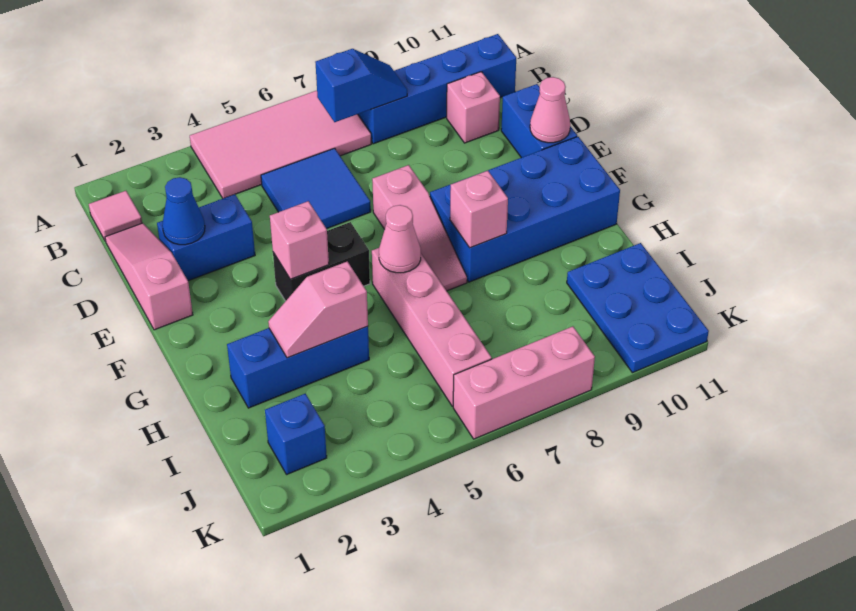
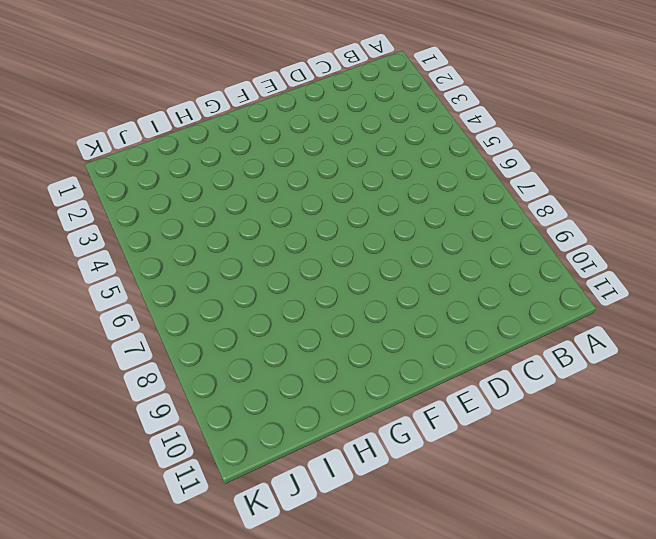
none -> pink tile A4:B7 level 1
none -> pink tile B1 level 1
none -> blue brick B8:B11 level 1

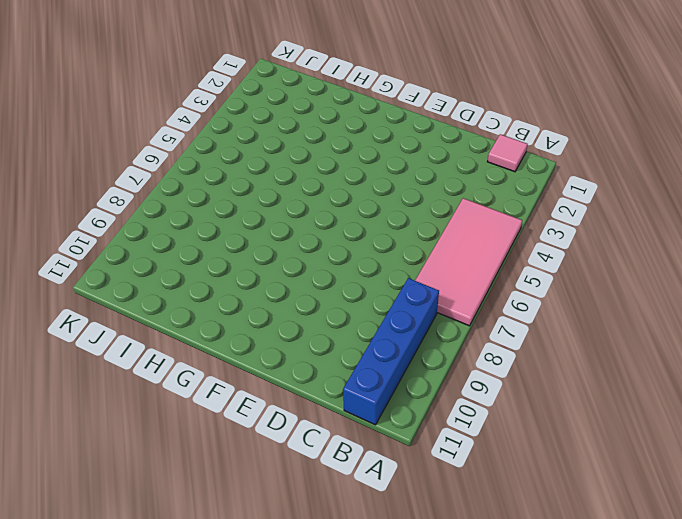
none -> pink slope C1:E1 level 1 top E
none -> blue tile C5:D6 level 1
none -> pink brick C10 level 1

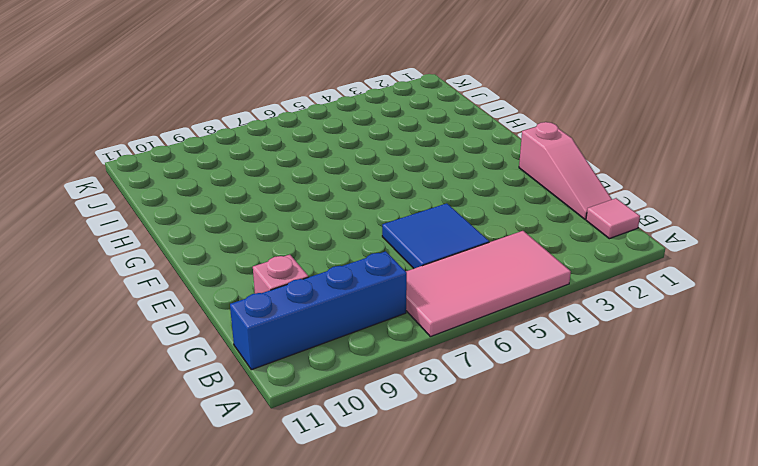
none -> blue brick D2:D3 level 1
none -> blue brick D11:E11 level 1
none -> pink slope E7:G7 level 1 top E

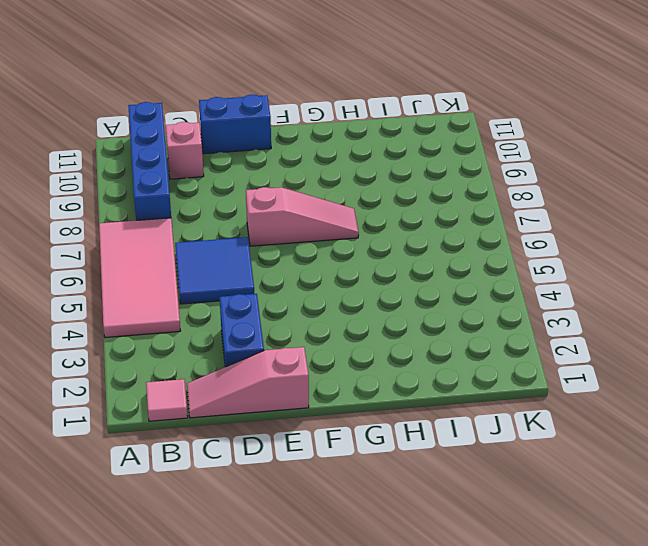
none -> black brick F4:F5 level 1
none -> blue brick F8:G11 level 1
none -> pink brick G6:J6 level 1

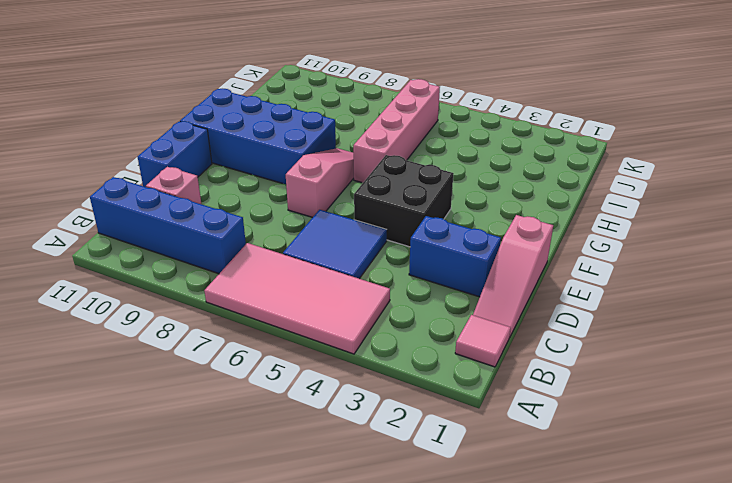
black brick E4:F5 level 1 -> black brick F4:F5 level 1
none -> blue brick H2:H4 level 1
none -> blue plate I10:K11 level 1
none -> blue brick J2 level 1

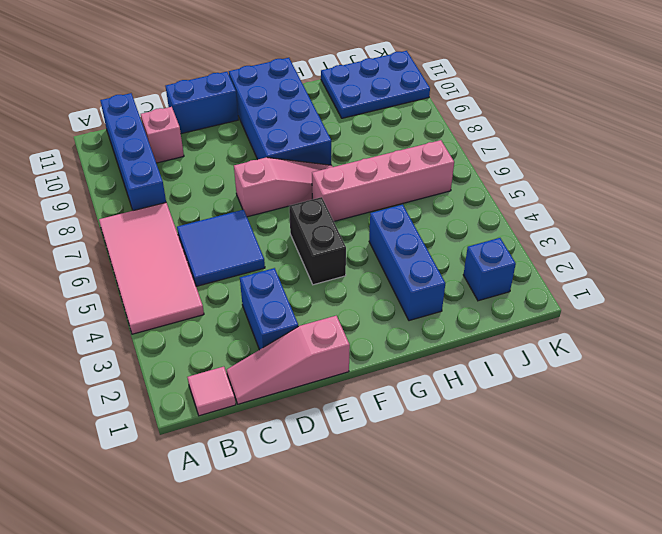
none -> pink brick K6:K8 level 1
none -> blue slope B7:B8 level 2 top 7
none -> blue cone D2 level 2

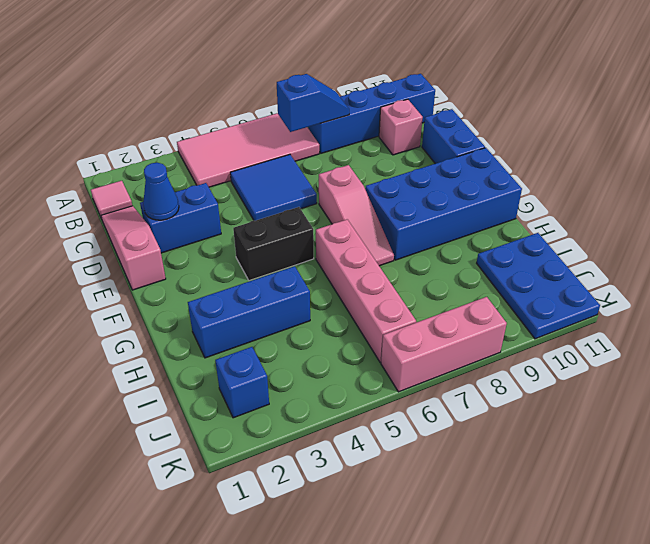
none -> pink cone E11 level 2
none -> pink brick F4 level 2
none -> pink cone G6 level 2

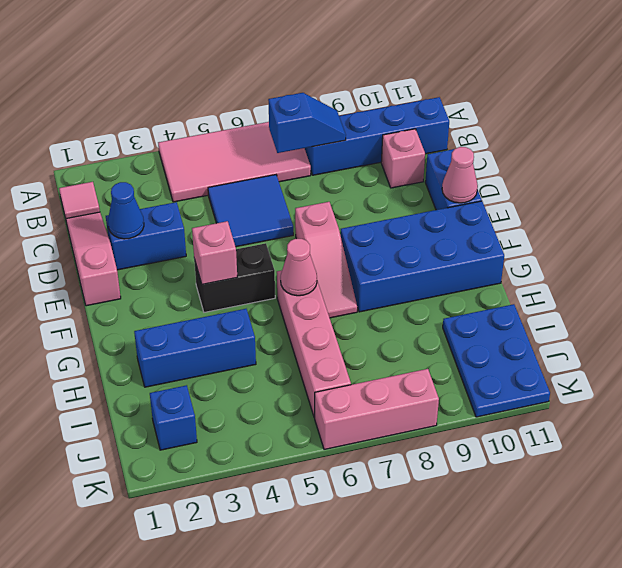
none -> pink brick G8 level 2
none -> pink slope H3:H4 level 2 top 4

